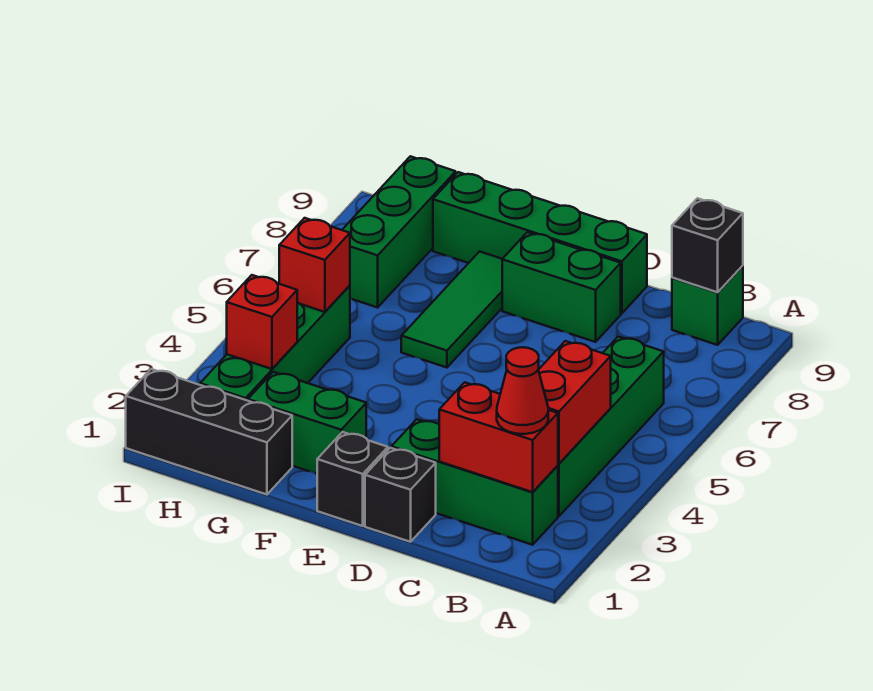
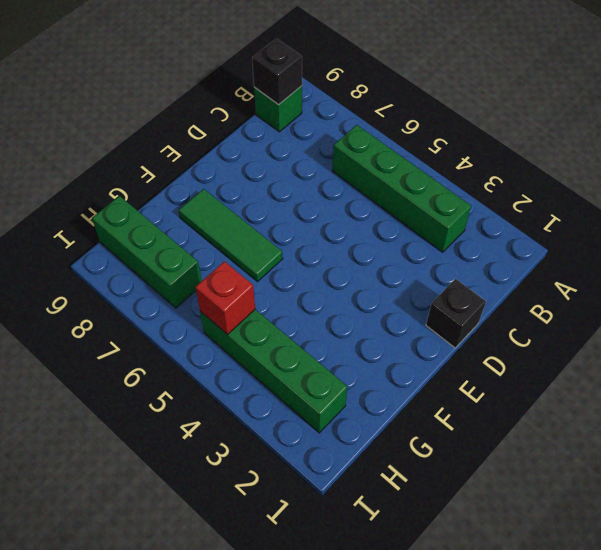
none -> green brick B2:D2 level 1
none -> green brick D8:E8 level 1
none -> green brick D9:G9 level 1

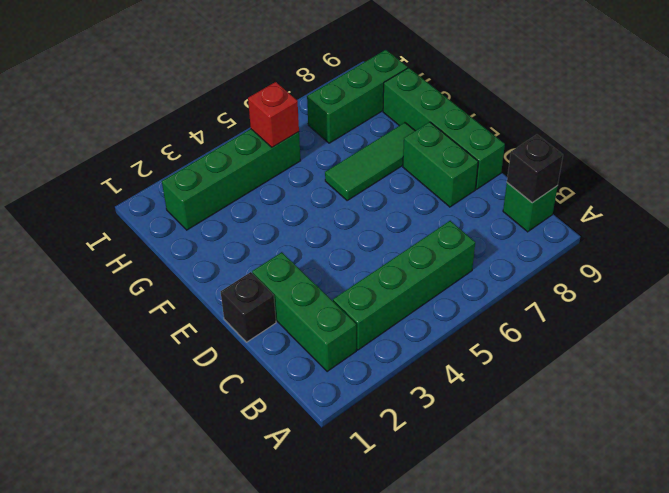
none -> black brick E1 level 1
none -> green brick F2:G2 level 1
none -> black brick G1:I1 level 1

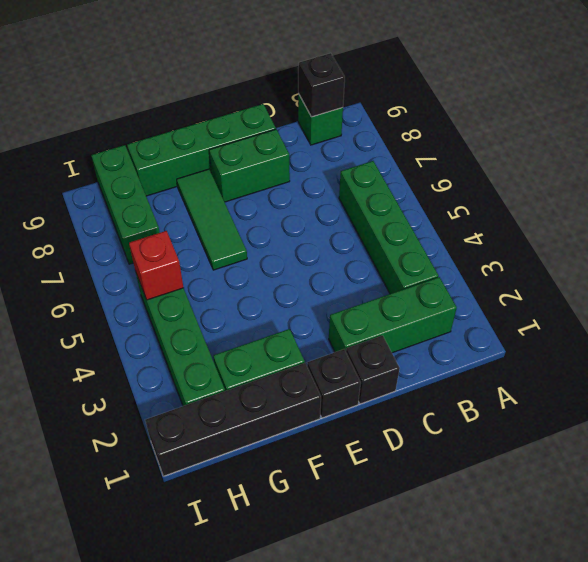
black brick F1:I1 level 1 -> black brick G1:I1 level 1
none -> red brick B2:C2 level 2
none -> red brick B3:B4 level 2
none -> red brick H3 level 2

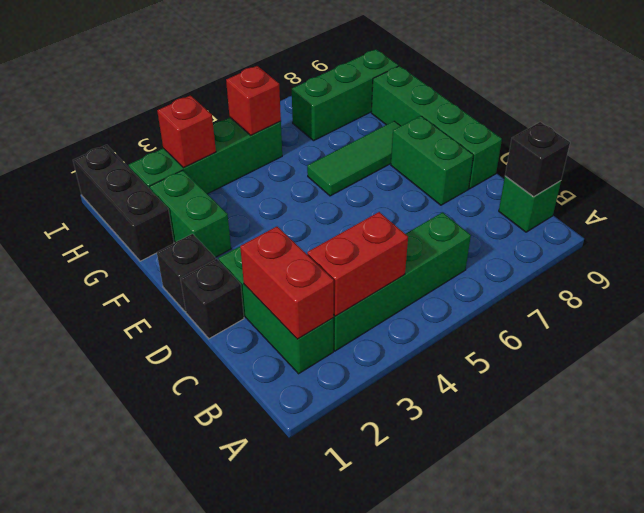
none -> red cone B2 level 3

